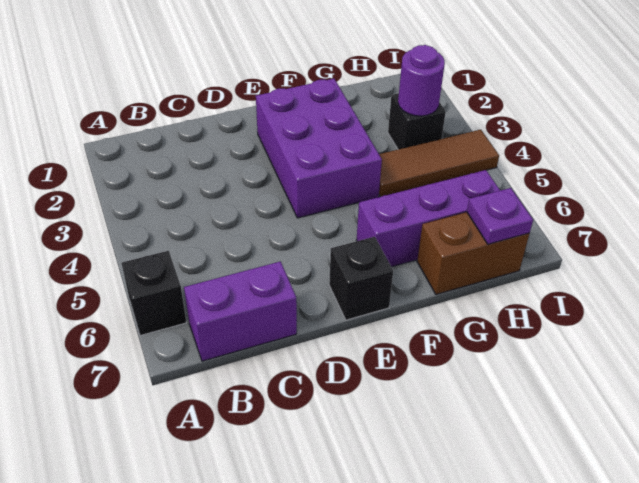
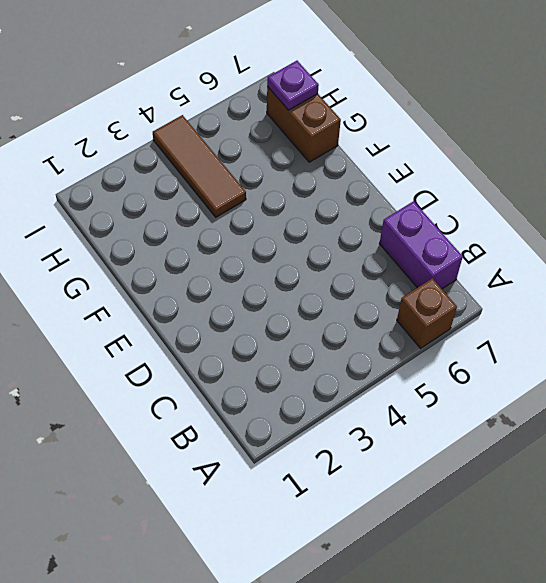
brown brick A6 level 1 -> black brick A6 level 1
none -> purple brick E2:F4 level 1
none -> black brick E7 level 1

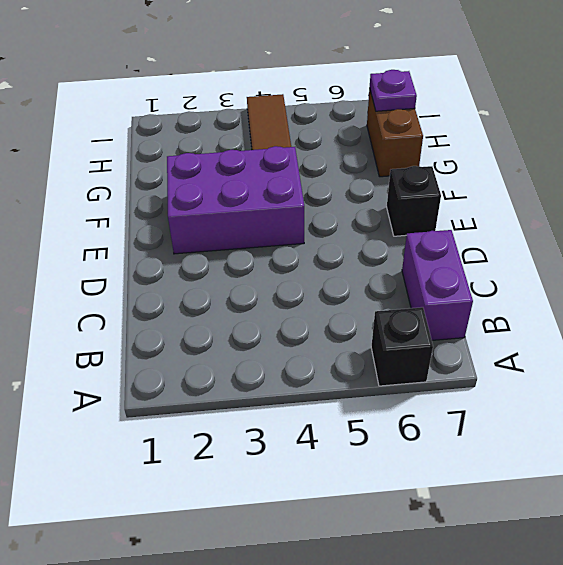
none -> purple brick F6:H6 level 1
none -> black brick H3 level 1

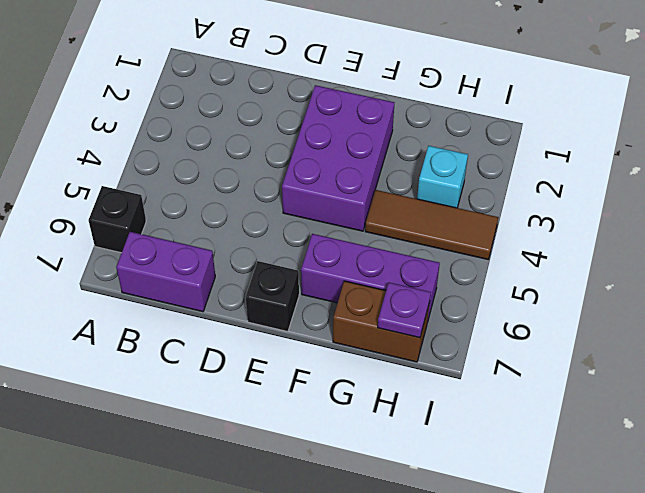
cyan brick H3 level 1 -> black brick H3 level 1
none -> purple round brick H3 level 2

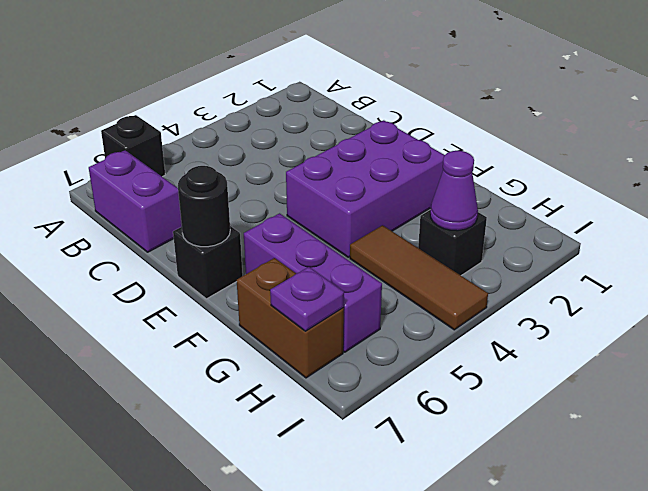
black round brick E7 level 2 -> none
purple cone H3 level 2 -> purple round brick H3 level 2

